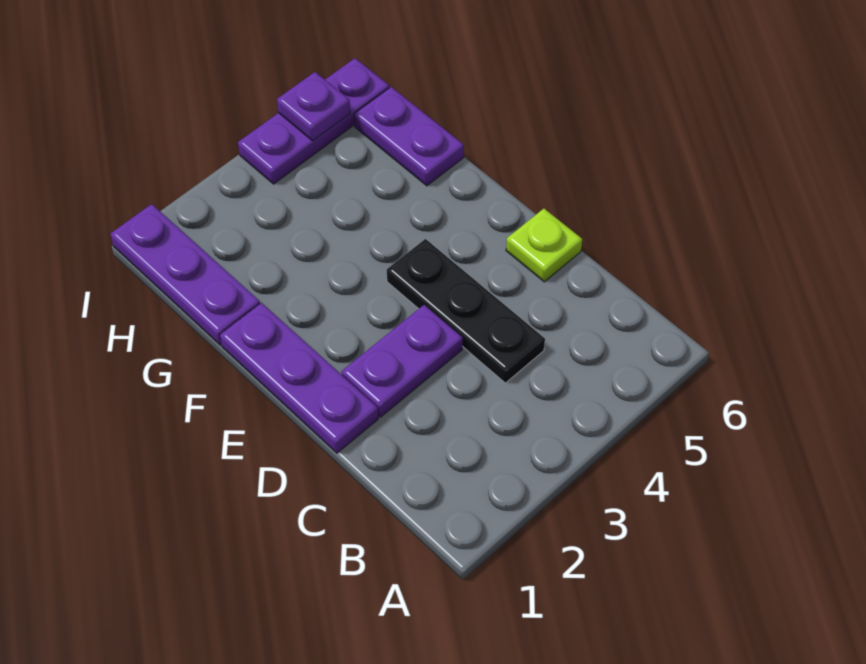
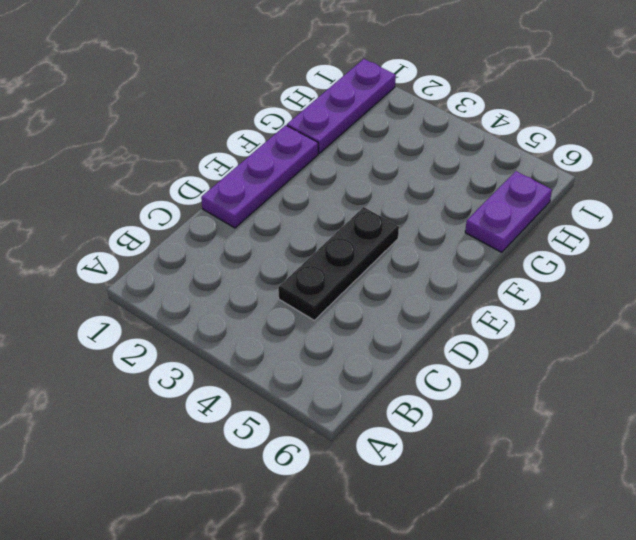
none -> purple plate D2:D3 level 1
none -> lime plate D6 level 1

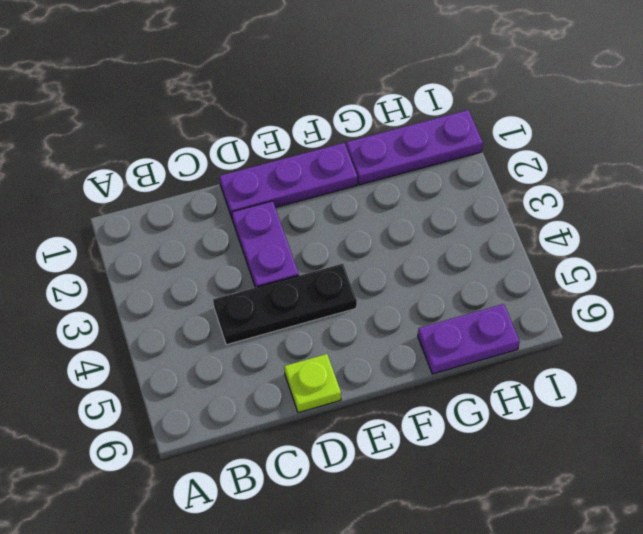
none -> purple plate I4:I6 level 1
none -> purple plate I5 level 2

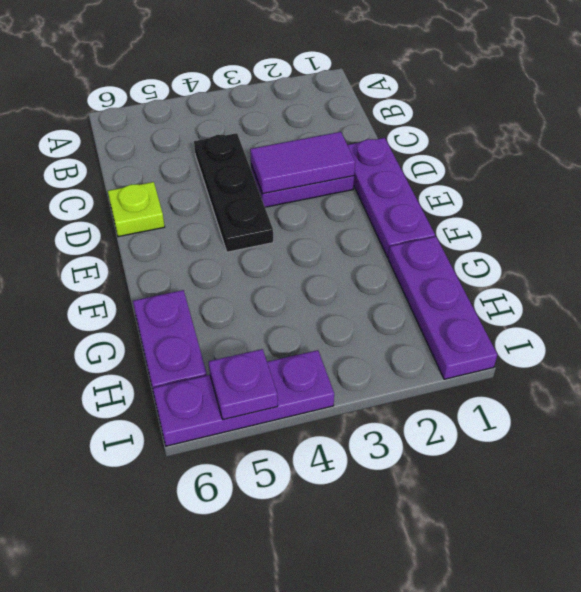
purple tile D2:D3 level 2 -> none

